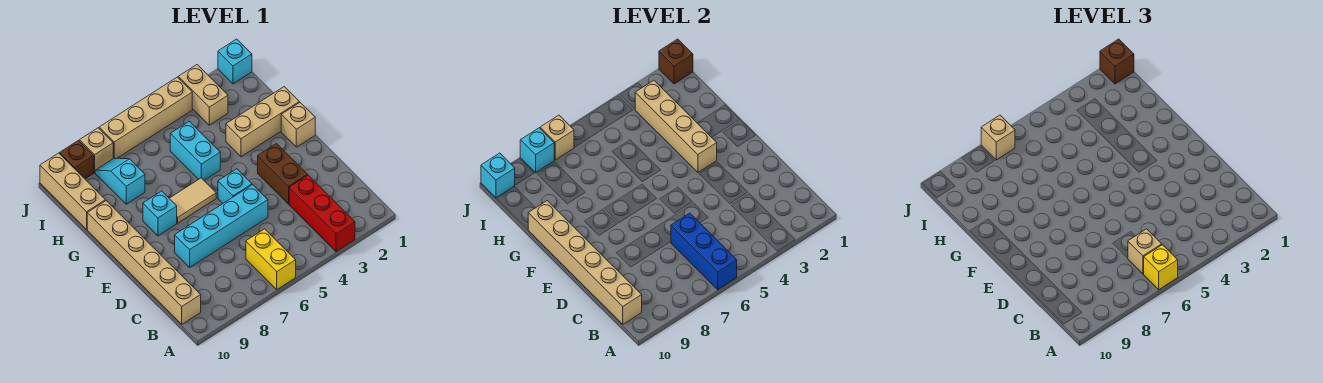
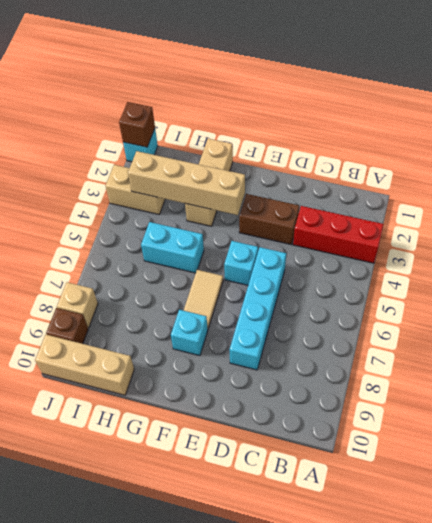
none -> yellow brick A6:B6 level 1
none -> tan brick B10:G10 level 1
none -> tan brick F1 level 1

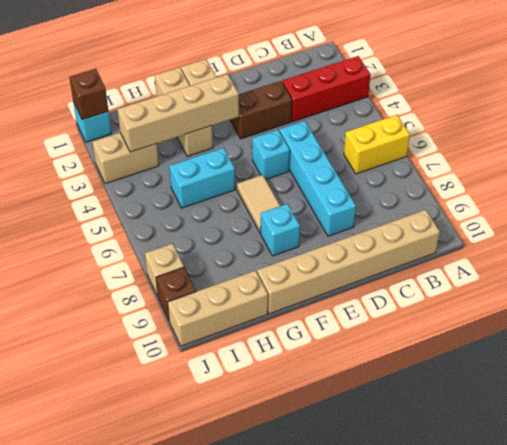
none -> cyan slope H8:I8 level 1 top H
none -> tan brick J4:J7 level 1
none -> blue brick A6:C6 level 2

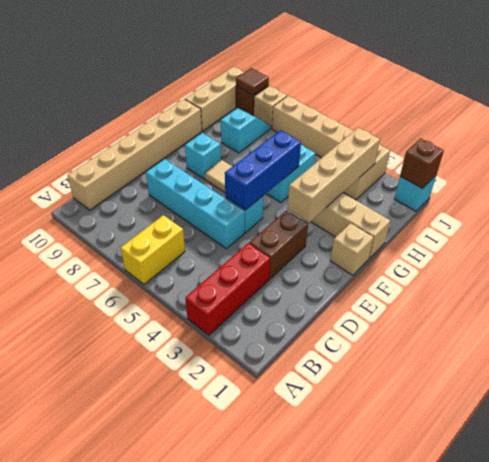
blue brick E5:G5 level 2 -> blue brick A6:C6 level 2
brown tile J9 level 2 -> none
none -> tan brick B10:G10 level 2
none -> tan brick J7 level 2
none -> cyan brick J8 level 2

